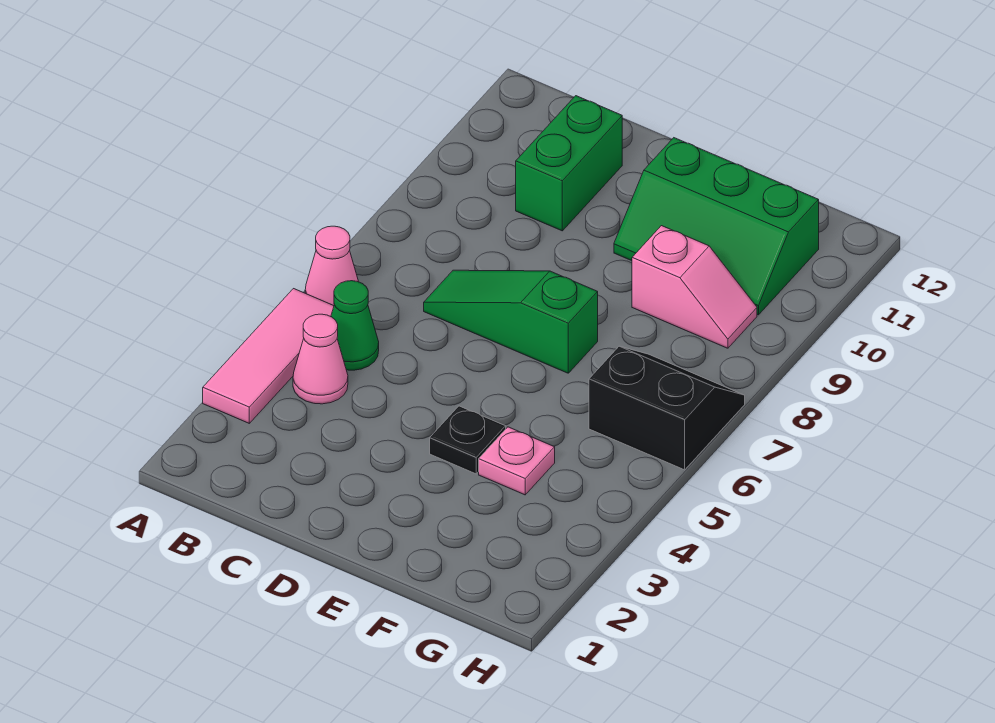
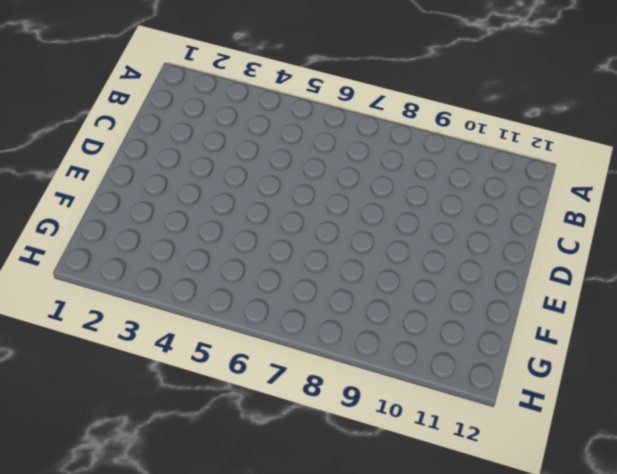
none -> pink tile A3:A5 level 1
none -> pink cone A6 level 1

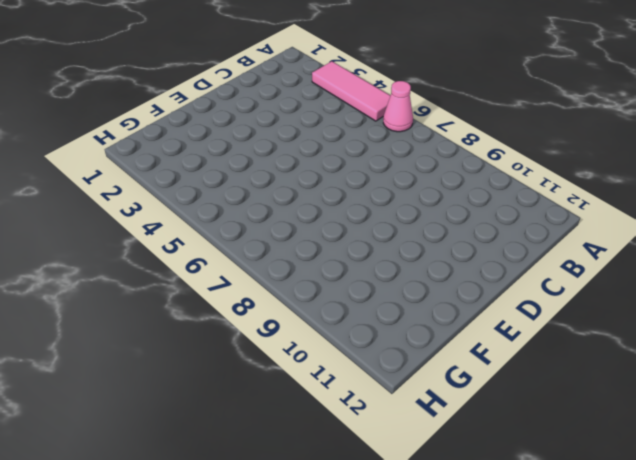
none -> pink cone B4 level 1
none -> green cone B5 level 1

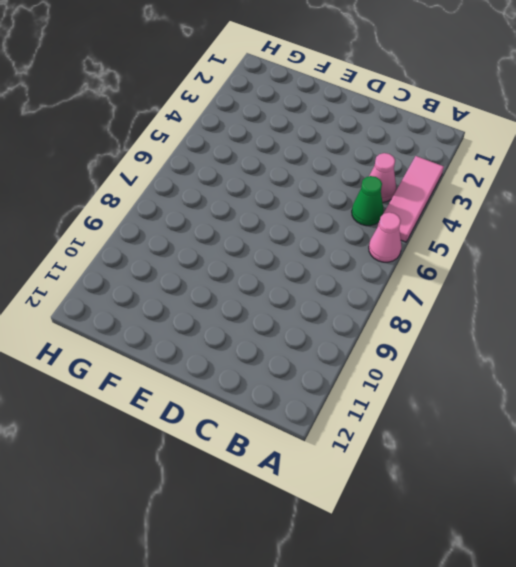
none -> green slope C7:E7 level 1 top E
none -> green brick C10:C11 level 1

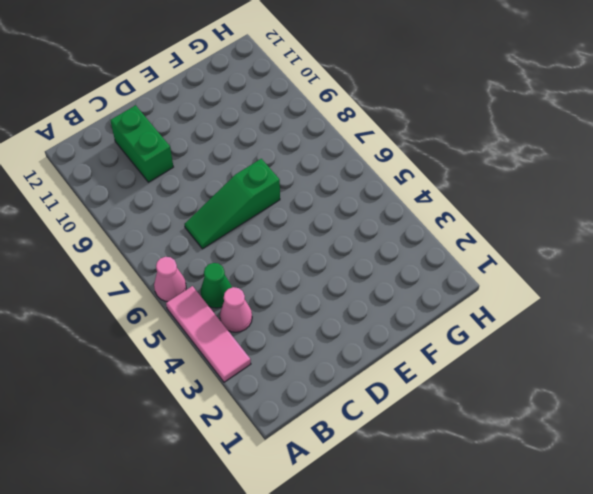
none -> black plate E4 level 1
none -> green slope E10:G11 level 1 top 11

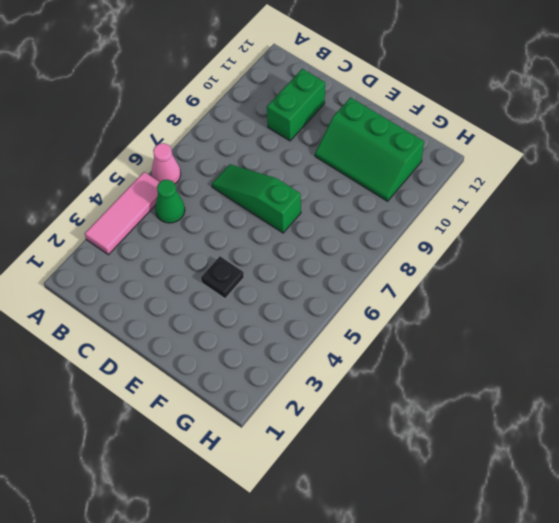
none -> pink cone B4 level 1
none -> pink plate F4 level 1

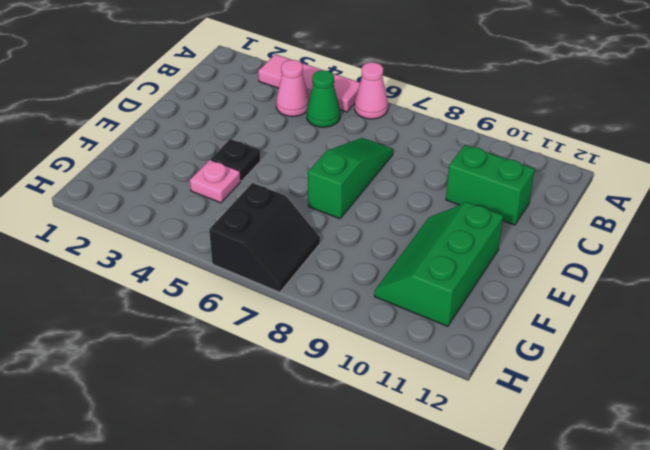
none -> pink slope F9:G9 level 1 top F

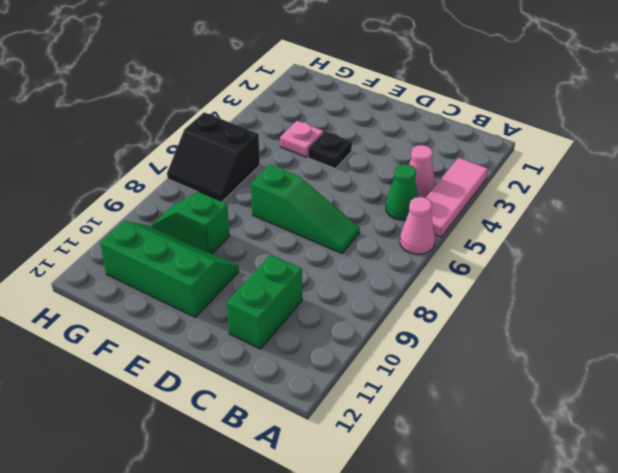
green slope F9:G9 level 1 top F -> pink slope F9:G9 level 1 top F

